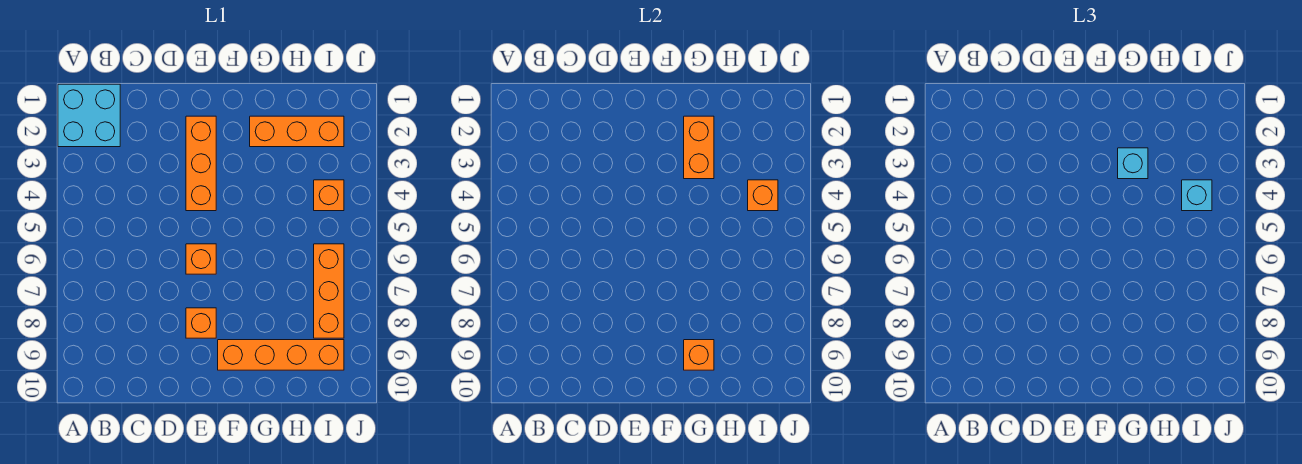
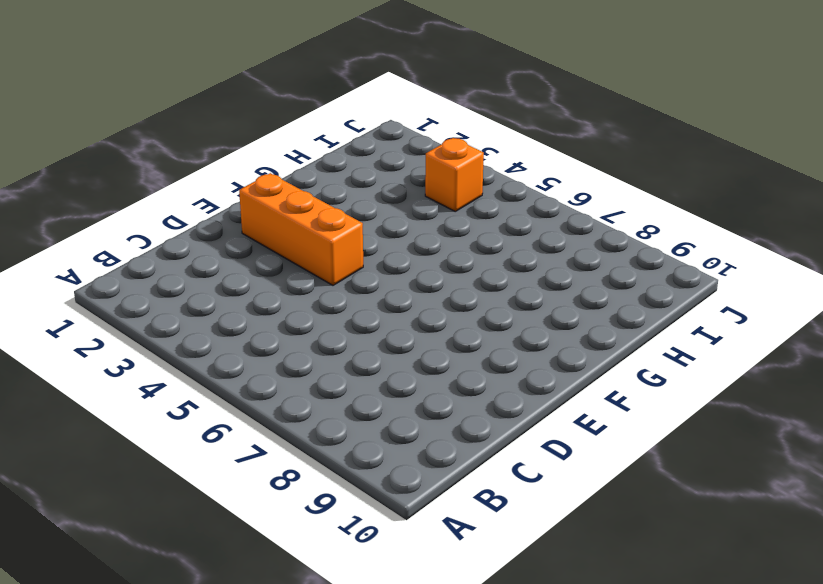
none -> cyan brick A1:B2 level 1
none -> orange brick E6 level 1
none -> orange brick E8 level 1

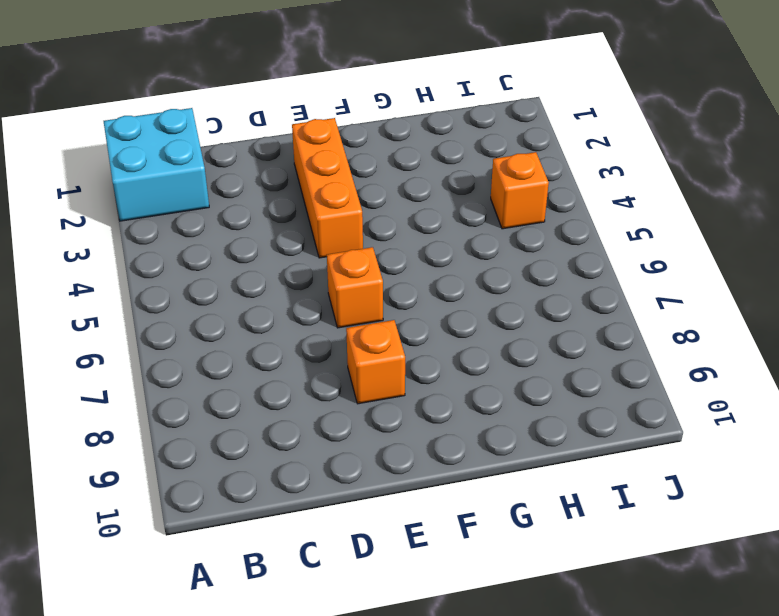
none -> orange brick F9:I9 level 1
none -> orange brick G2:I2 level 1
none -> orange brick I6:I8 level 1

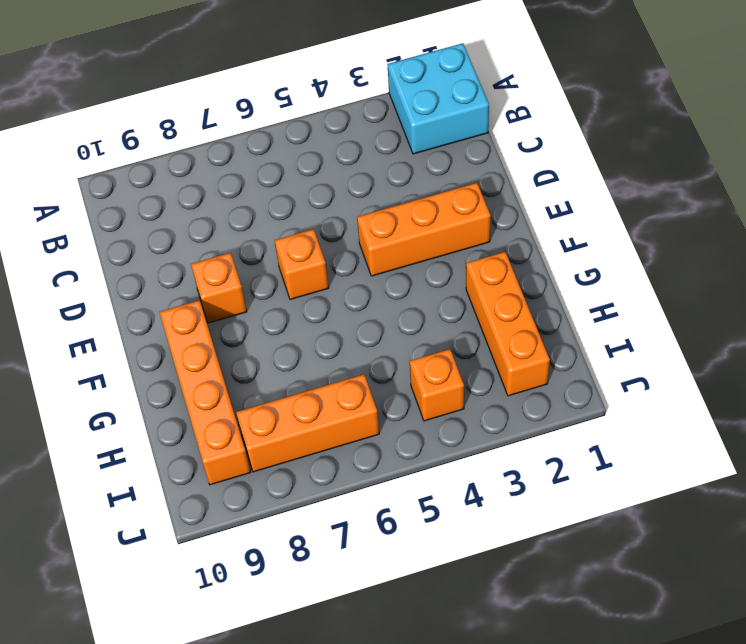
none -> orange brick G2:G3 level 2
none -> orange brick G9 level 2
none -> orange brick I4 level 2

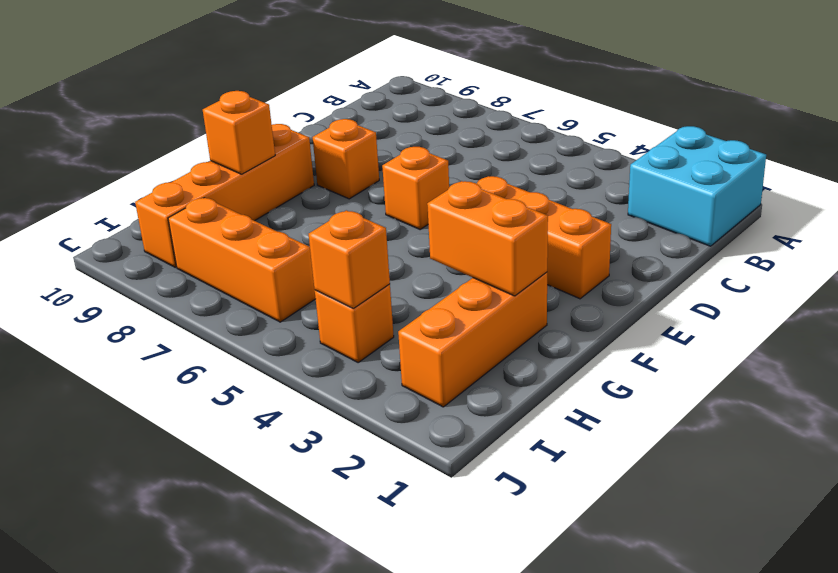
none -> cyan brick G3 level 3
none -> cyan brick I4 level 3

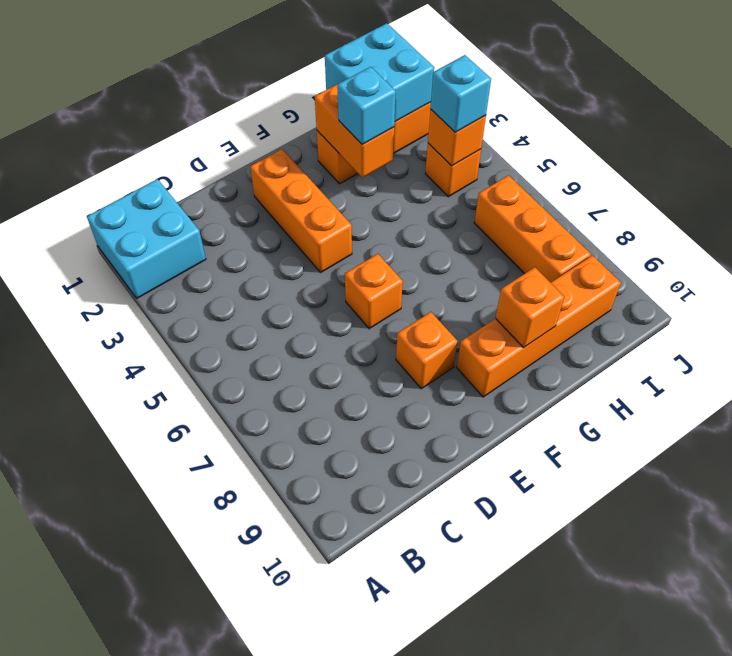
cyan brick H1:I2 level 2 -> none

